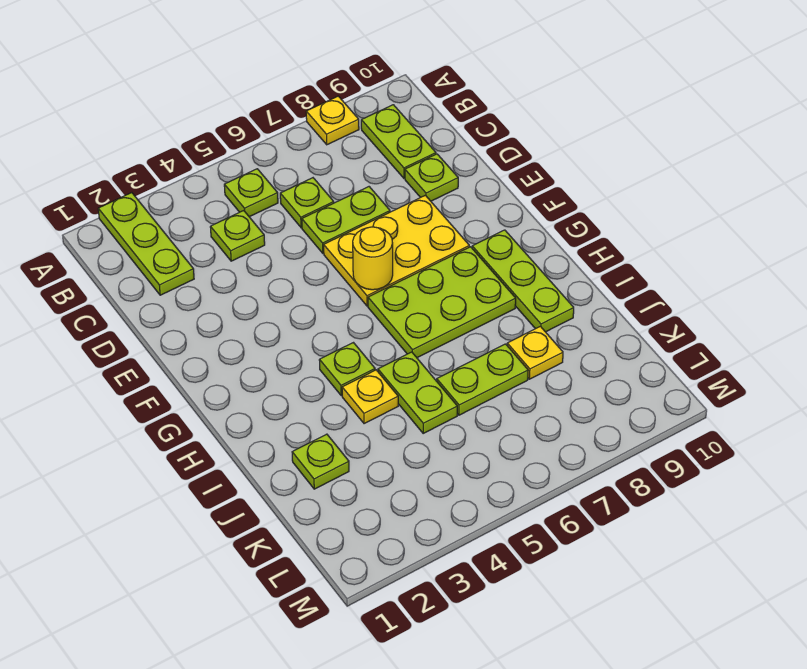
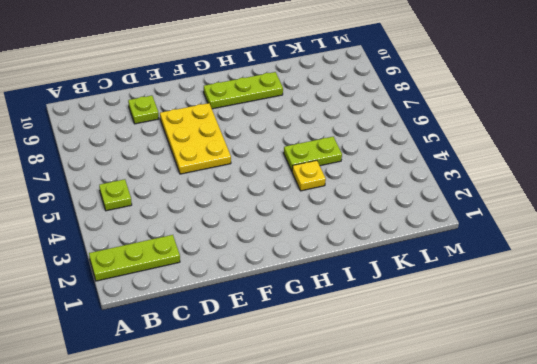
none -> yellow plate A8 level 1
none -> lime plate B9:C9 level 1
none -> lime plate C4 level 1

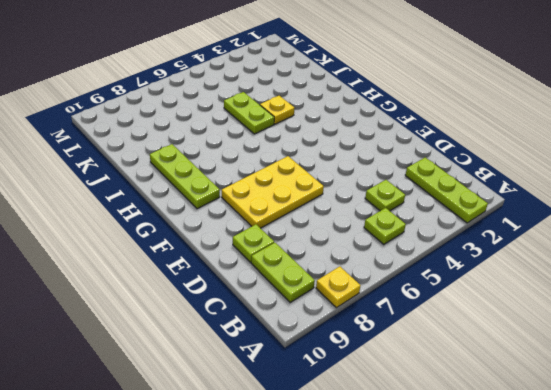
none -> lime plate C6 level 1
none -> lime plate D6:D7 level 1
none -> lime plate G6:H8 level 1

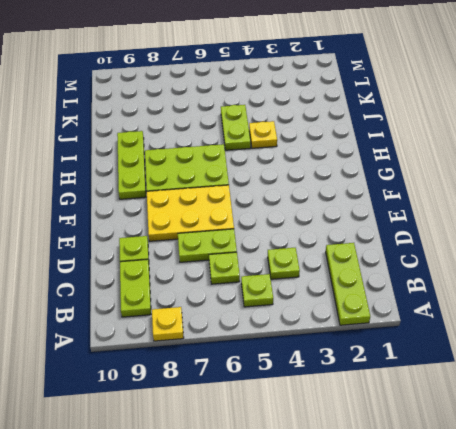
none -> lime plate H4 level 1
none -> lime plate J2 level 1
none -> lime plate J6:J7 level 1

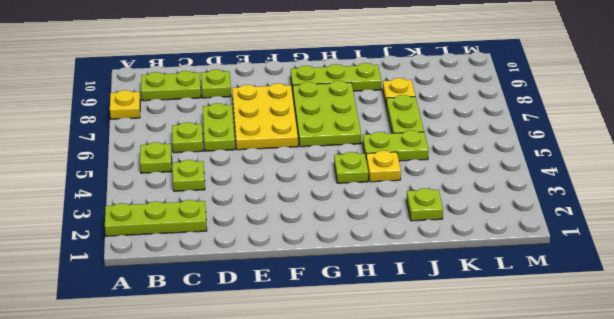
none -> yellow round brick F6 level 2

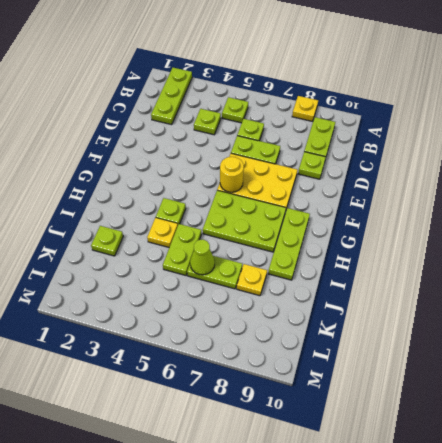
lime cone J6 level 2 -> none

